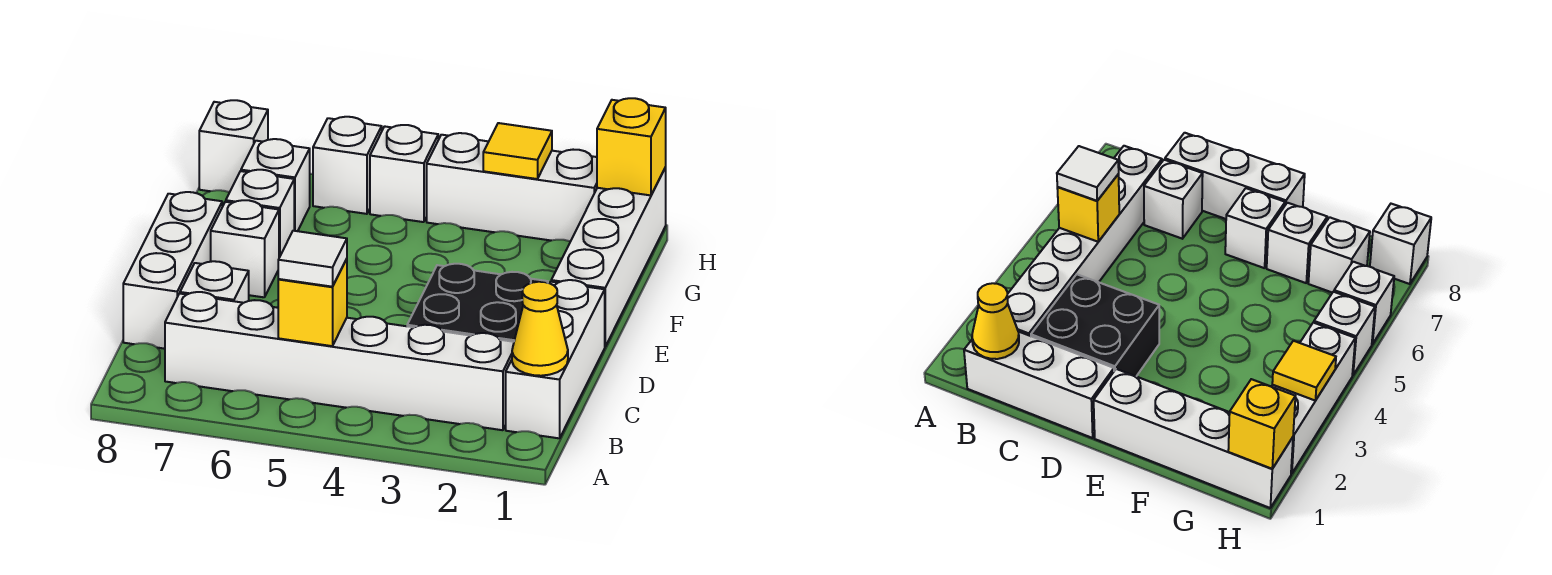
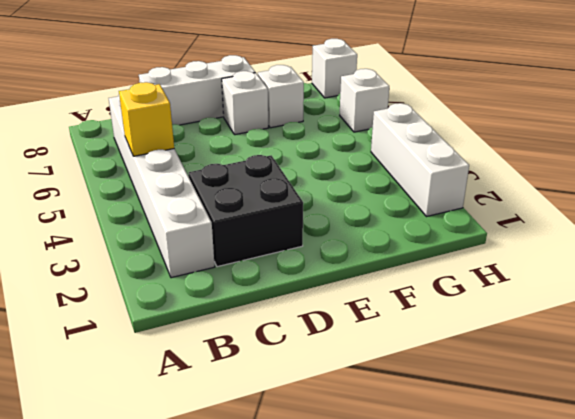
none -> white brick B1:D1 level 1
none -> white brick C7 level 1
none -> white brick E1:H1 level 1

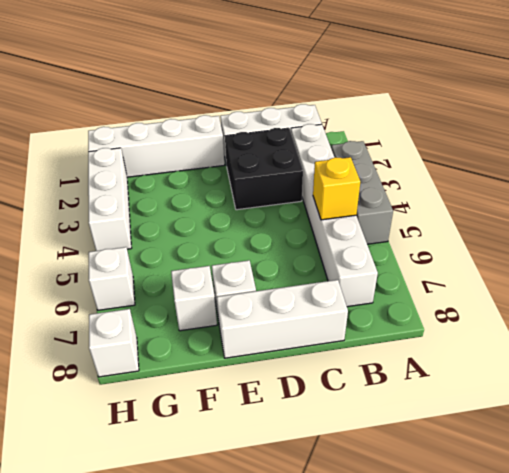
grey brick A3:A5 level 1 -> none
none -> white brick C7 level 1
none -> white brick G7 level 1
none -> white brick H5 level 1

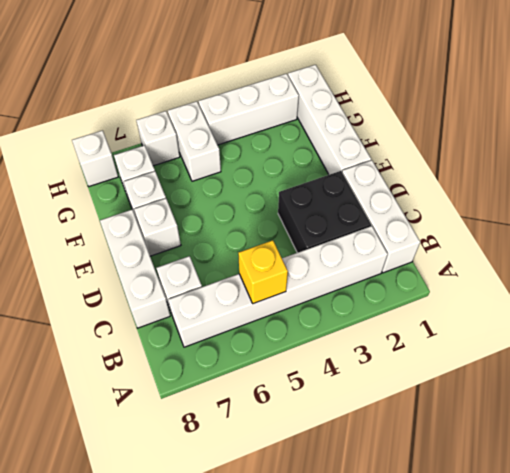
white brick G5:H5 level 1 -> white brick H5 level 1
none -> yellow cone B1 level 2
none -> yellow brick H1 level 2
none -> yellow tile H3 level 2

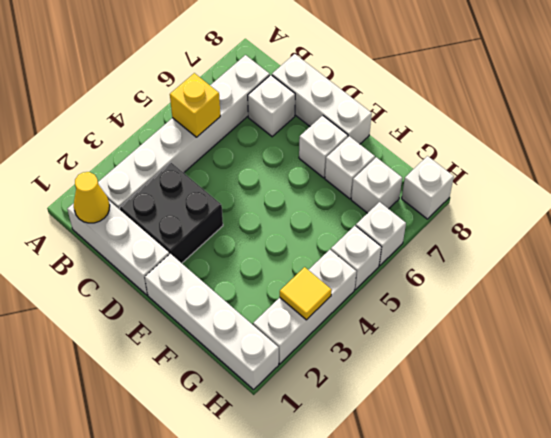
none -> yellow brick H1 level 2
none -> white tile B5 level 3

